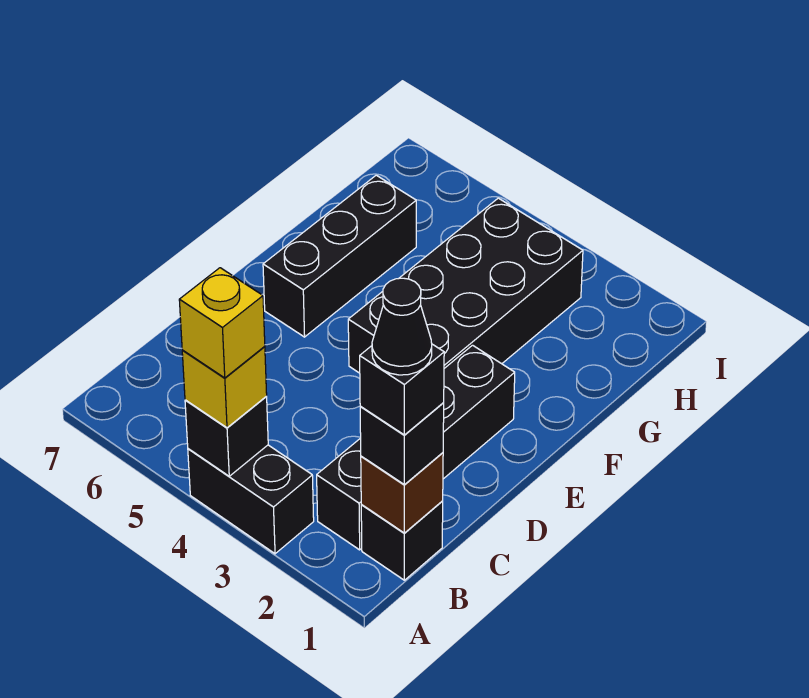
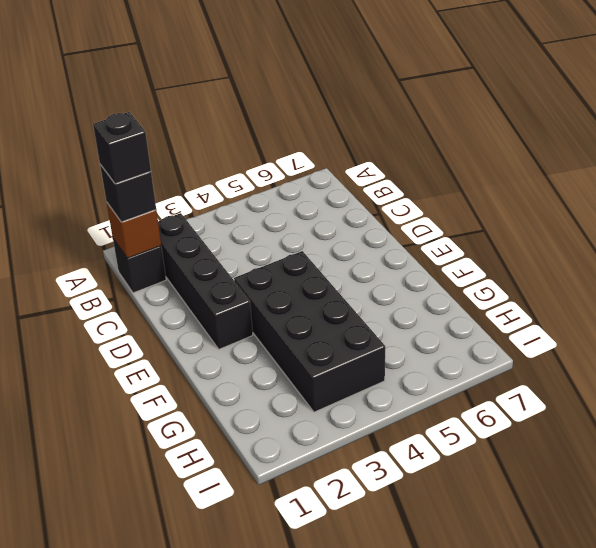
none -> black brick A3:A4 level 1
none -> black brick E6:G6 level 1
none -> black brick A4 level 2

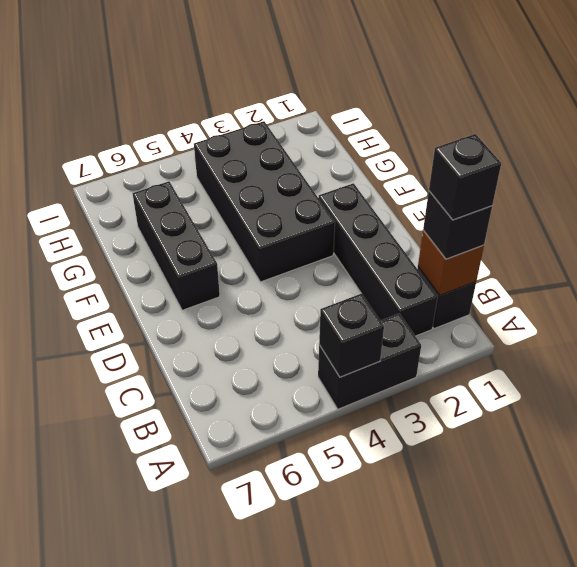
none -> yellow brick A4 level 3
none -> yellow brick A4 level 4
none -> black cone B1 level 5

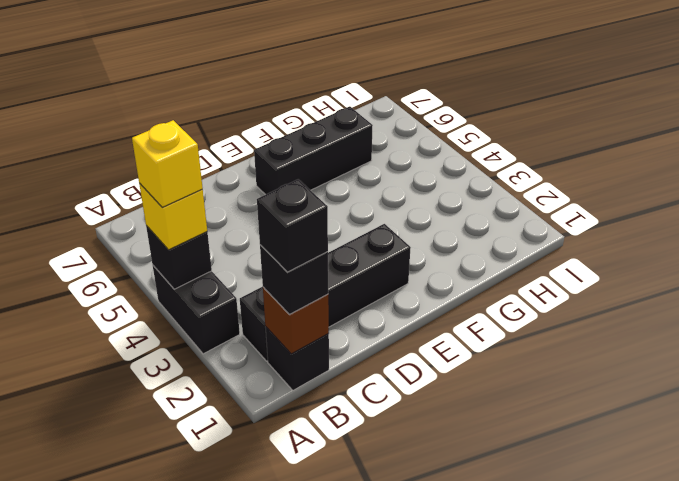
none -> black brick E3:H4 level 1
none -> black cone B1 level 5

